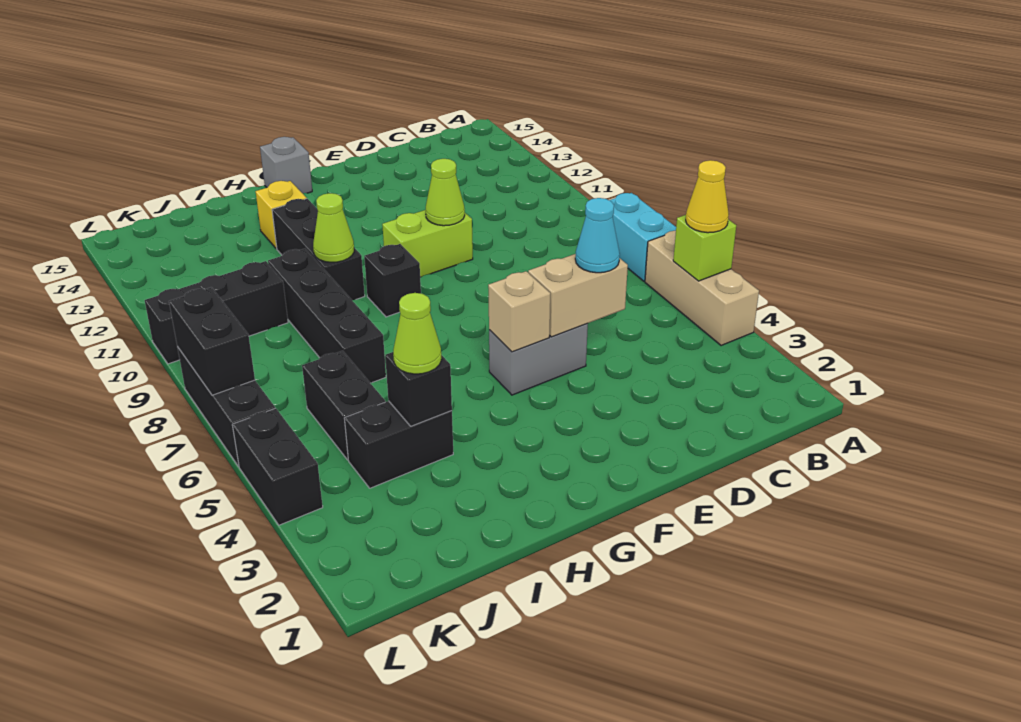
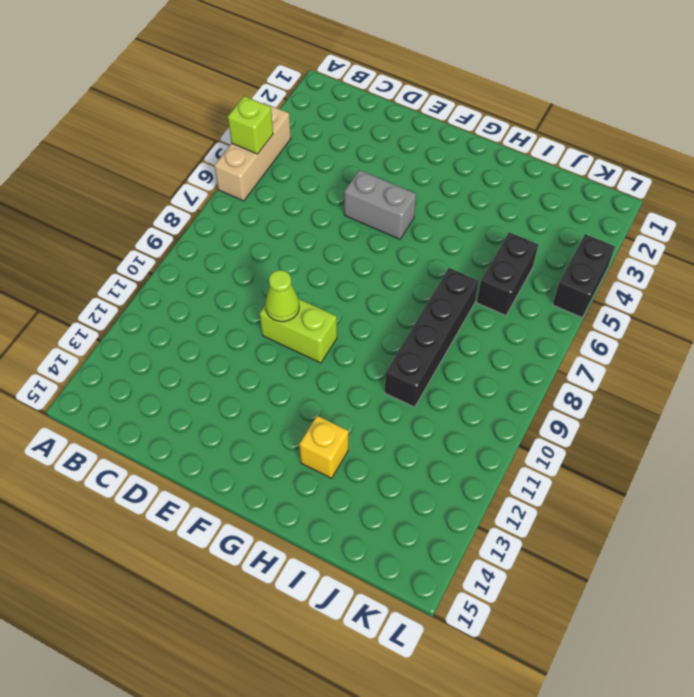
none -> cyan brick A7:A8 level 1
none -> black brick G9 level 1
none -> grey brick G15 level 1

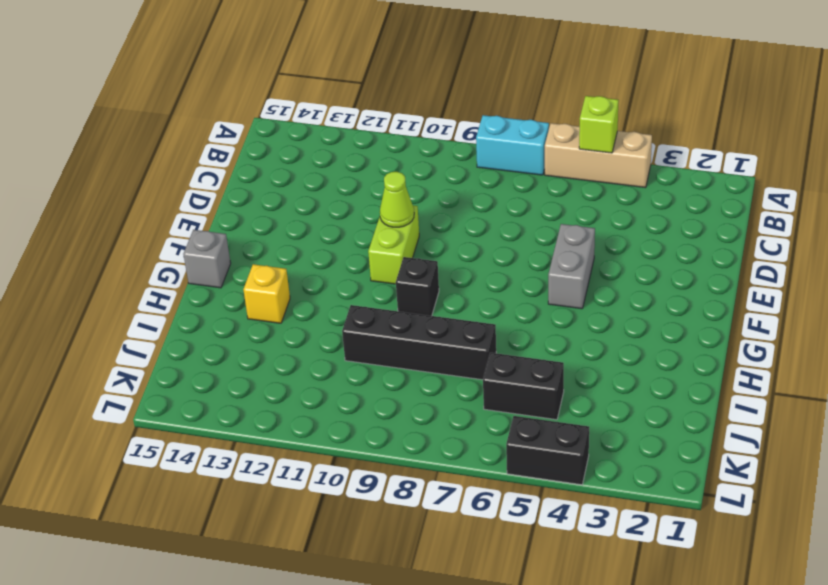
none -> black brick H10:H12 level 1
none -> black brick I4:J4 level 1
none -> black brick J10:L10 level 1

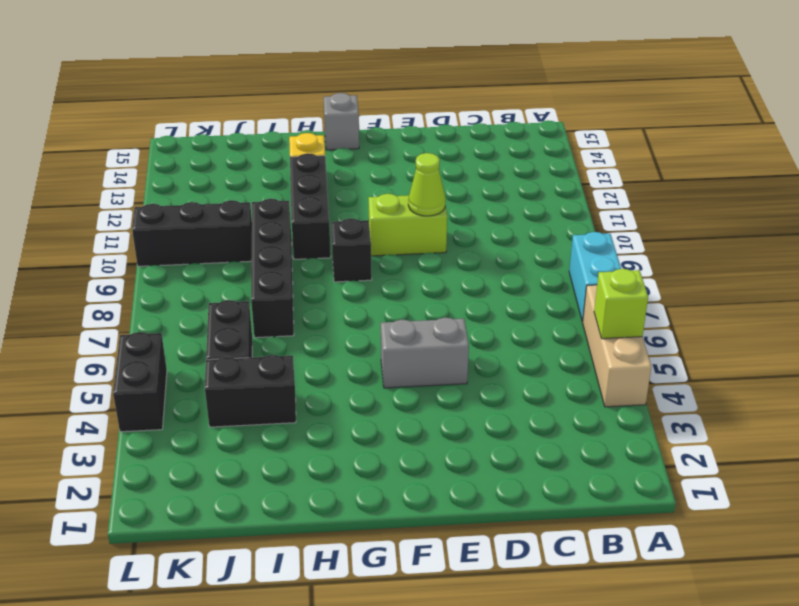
none -> black brick L6:L8 level 1
none -> tan brick D5:E5 level 2
none -> tan brick F5 level 2

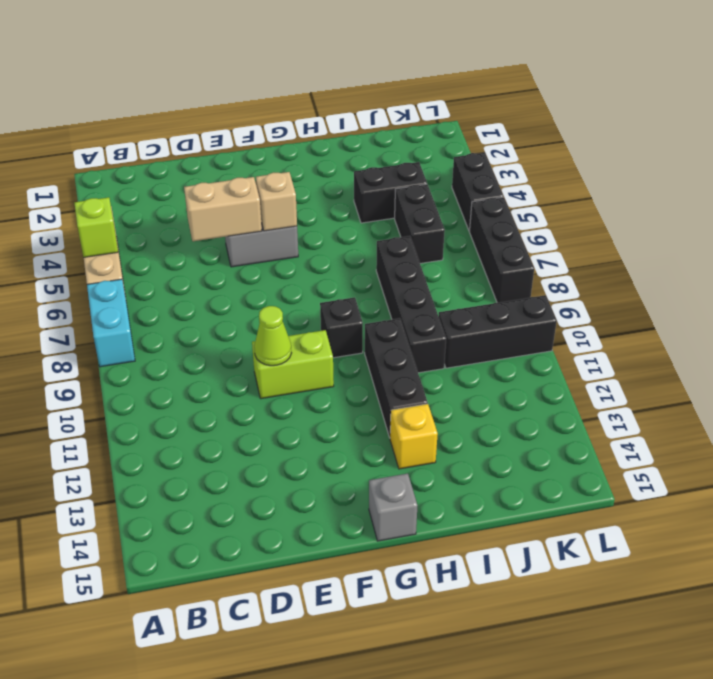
none -> lime cone H10 level 2
none -> black brick I4 level 2
none -> black brick L7:L8 level 2

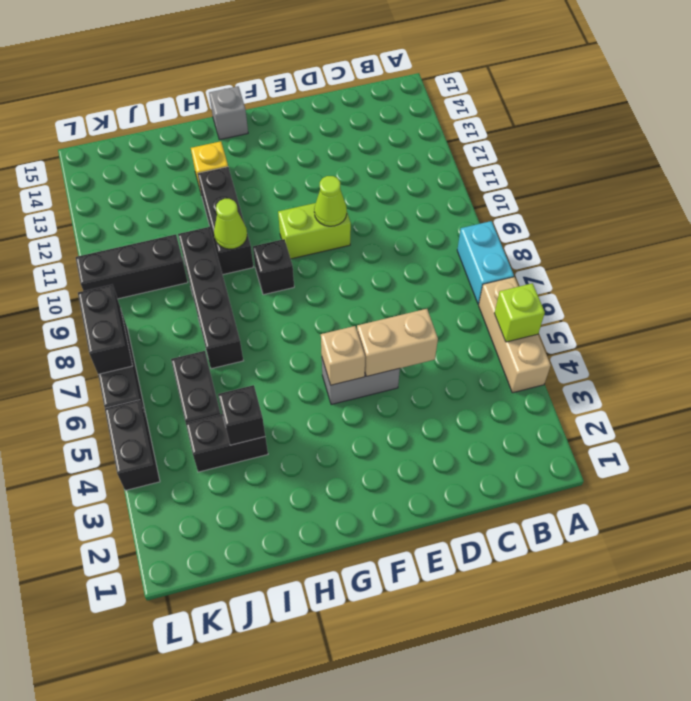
none -> yellow cone A5 level 3
none -> cyan cone D5 level 3
none -> lime cone I4 level 3

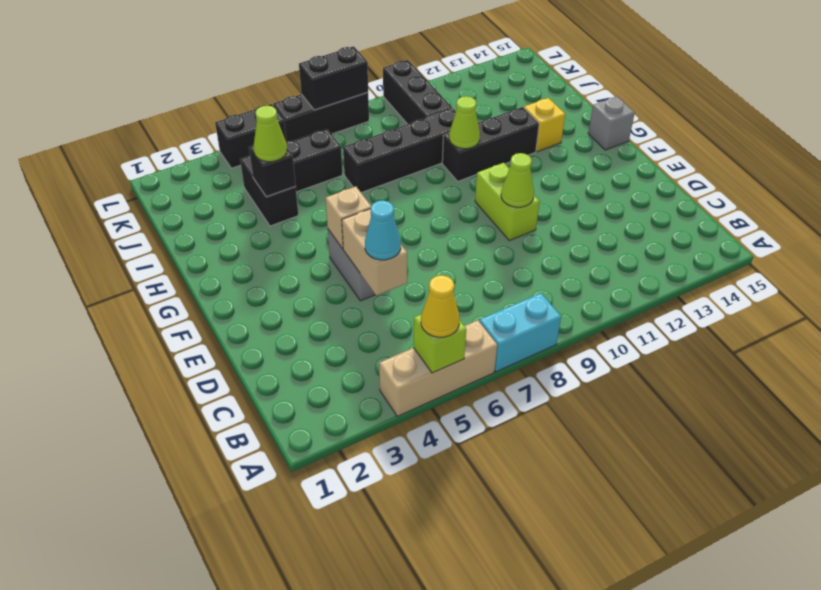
none -> black brick G9 level 1

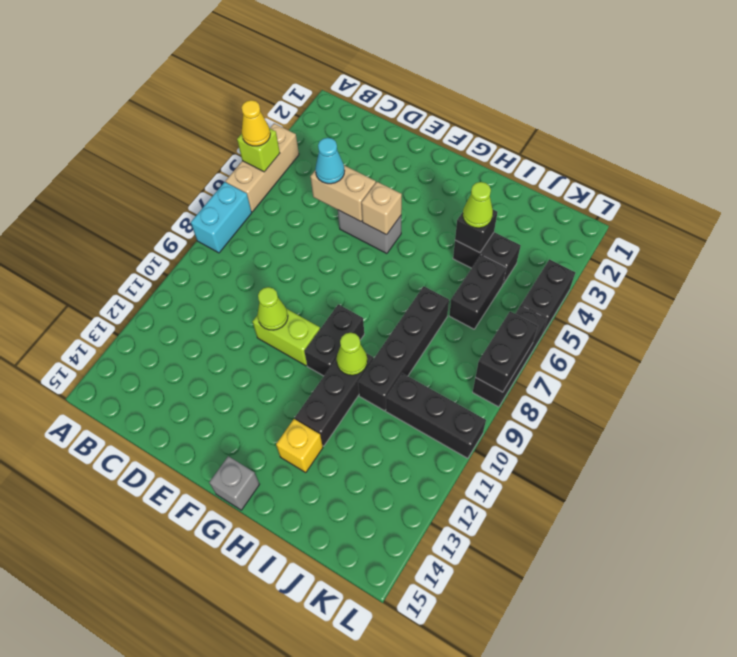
black brick G9:G10 level 1 -> black brick G9 level 1

